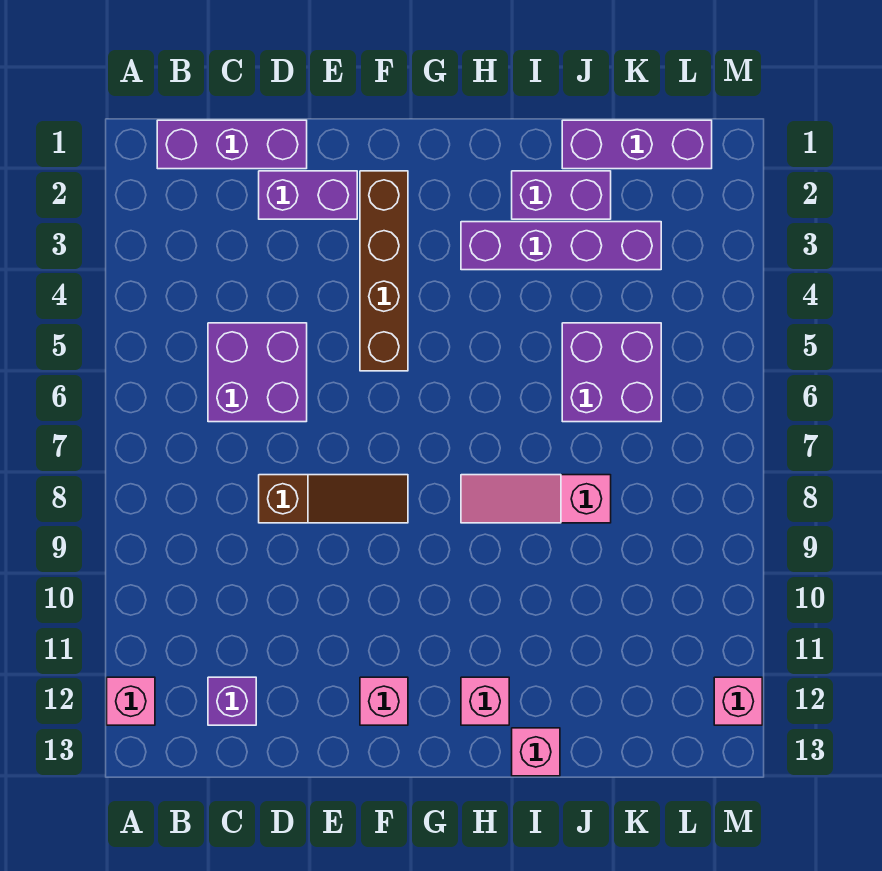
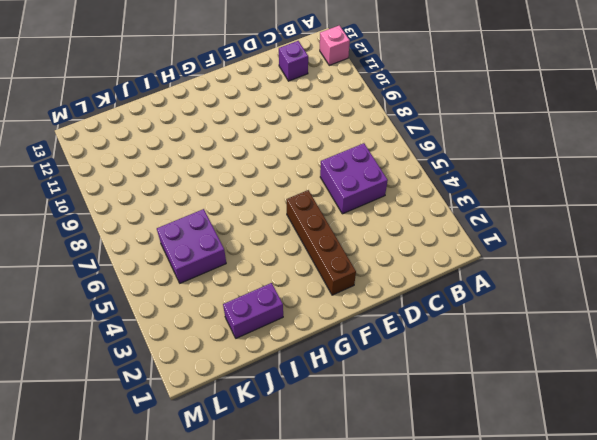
none -> purple brick B1:D1 level 1
none -> purple brick D2:E2 level 1
none -> brown slope D8:F8 level 1 top D

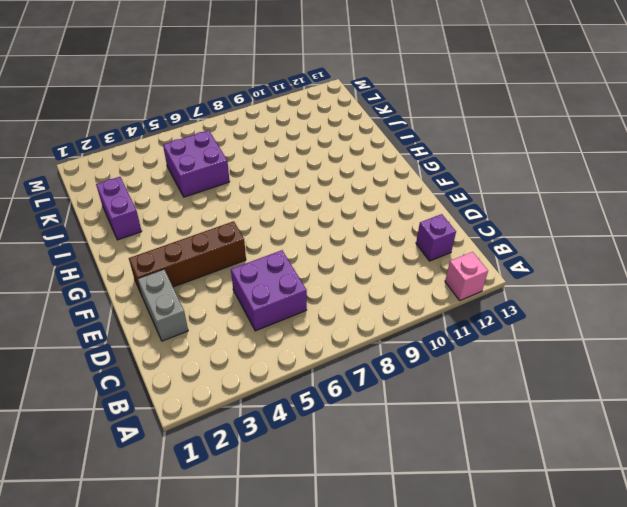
grey brick D2:E2 level 1 -> purple brick D2:E2 level 1
none -> purple brick B1:D1 level 1
none -> brown slope D8:F8 level 1 top D
none -> pink brick F12 level 1

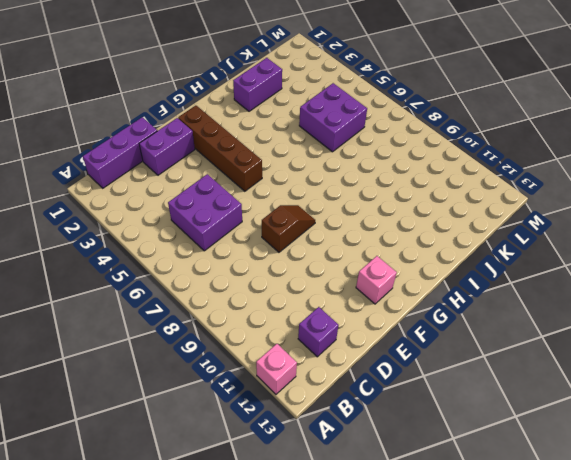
brown slope E8:F8 level 1 top E -> brown slope D8:F8 level 1 top D
none -> purple brick H3:K3 level 1
none -> pink slope H8:J8 level 1 top J
none -> pink brick H12 level 1

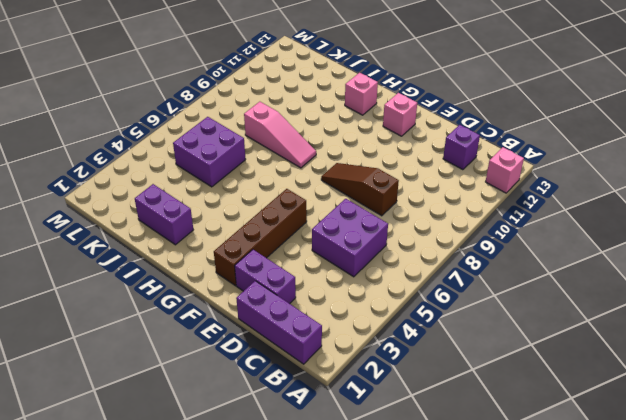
none -> purple brick H3:K3 level 1
none -> pink brick I13 level 1
none -> purple brick J1:L1 level 1

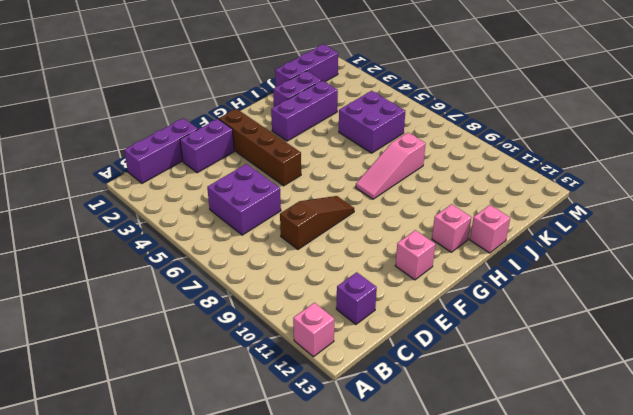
purple brick H3:J3 level 1 -> purple brick H3:K3 level 1
none -> pink brick M12 level 1

